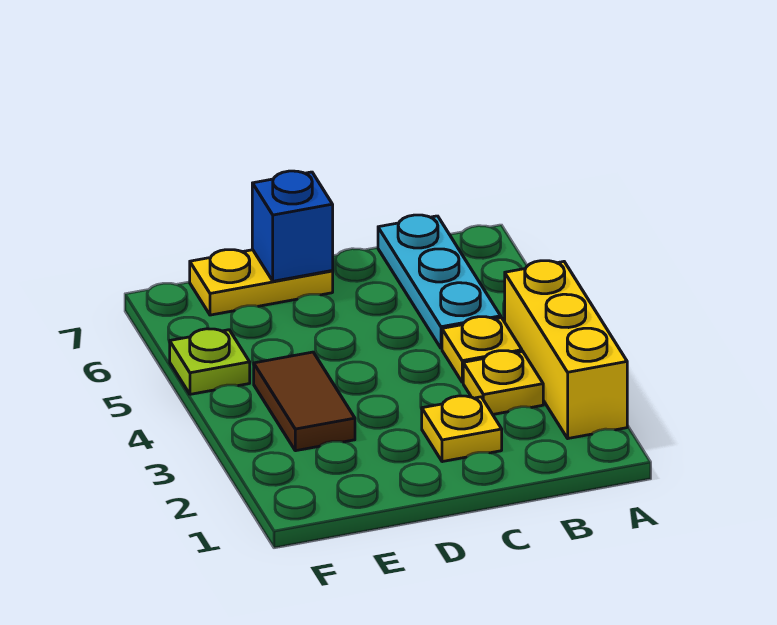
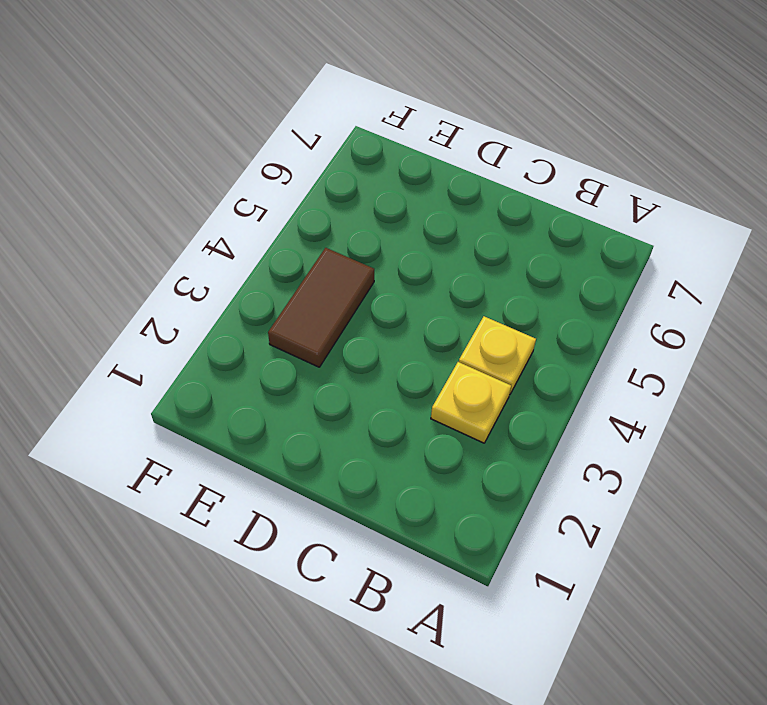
none -> yellow brick A2:A4 level 1
none -> cyan plate B5:B7 level 1

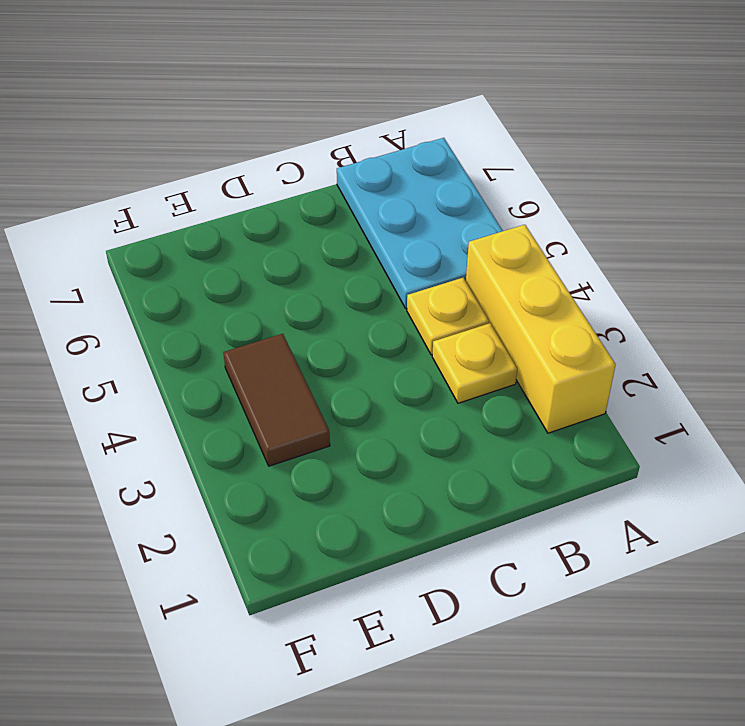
cyan plate A5:B7 level 1 -> cyan plate B5:B7 level 1
none -> yellow plate C2 level 1
none -> yellow plate D7:E7 level 1

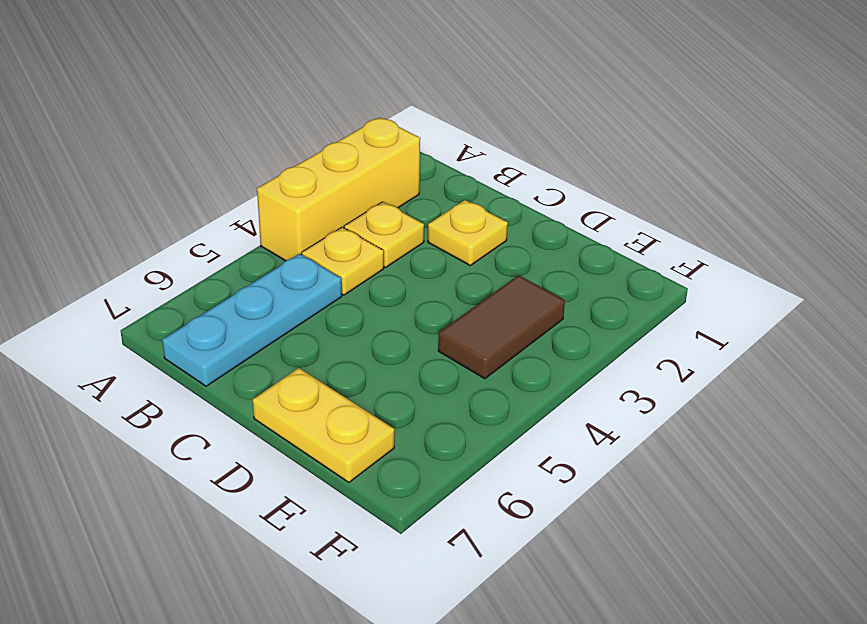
none -> lime plate F5 level 1
none -> blue brick D7 level 2

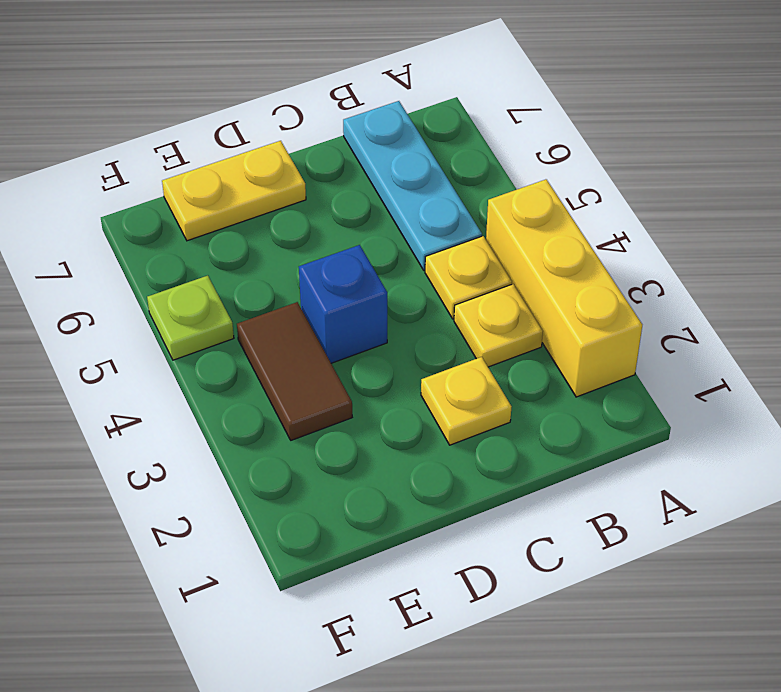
blue brick D4 level 1 -> blue brick D7 level 2

